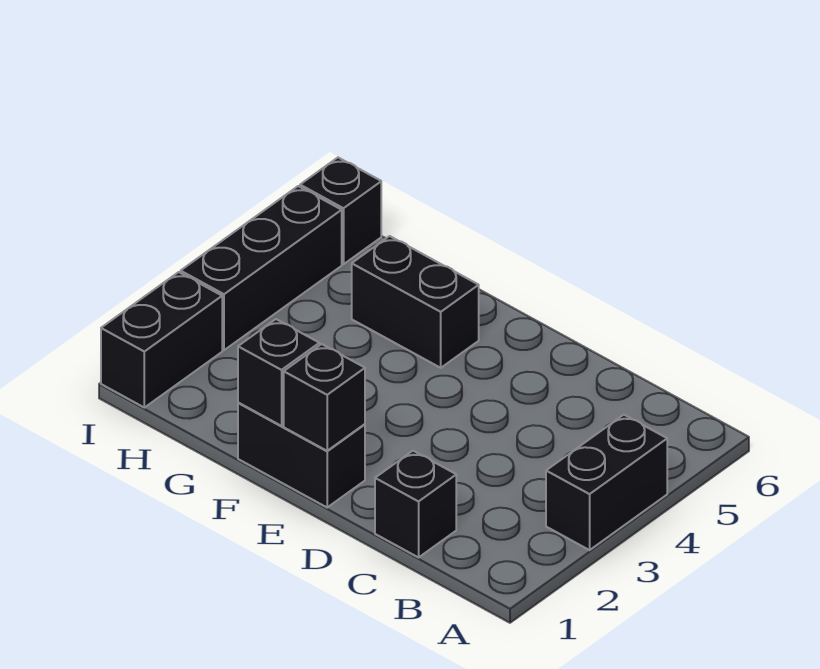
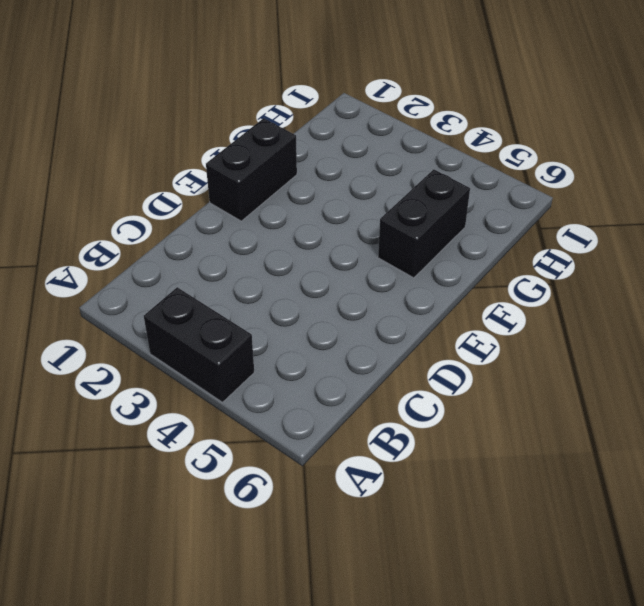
none -> black brick C1 level 1
none -> black brick I1:I2 level 1

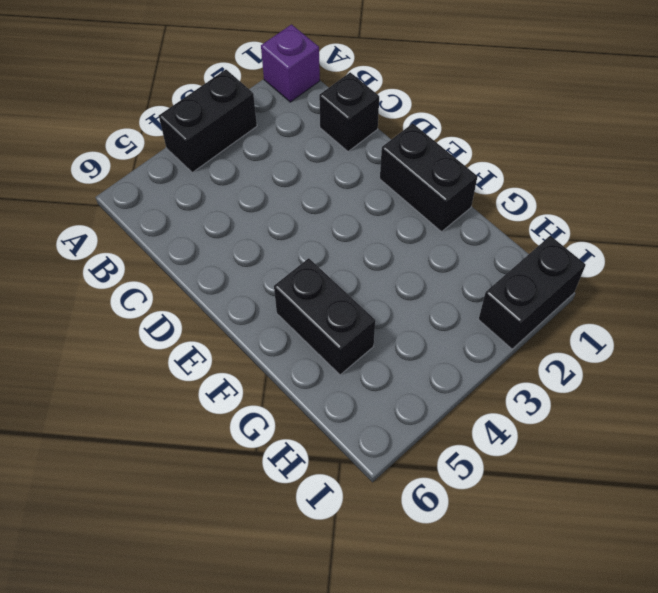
purple brick A1 level 1 -> none
none -> black brick I3:I5 level 1
none -> black brick I6 level 1

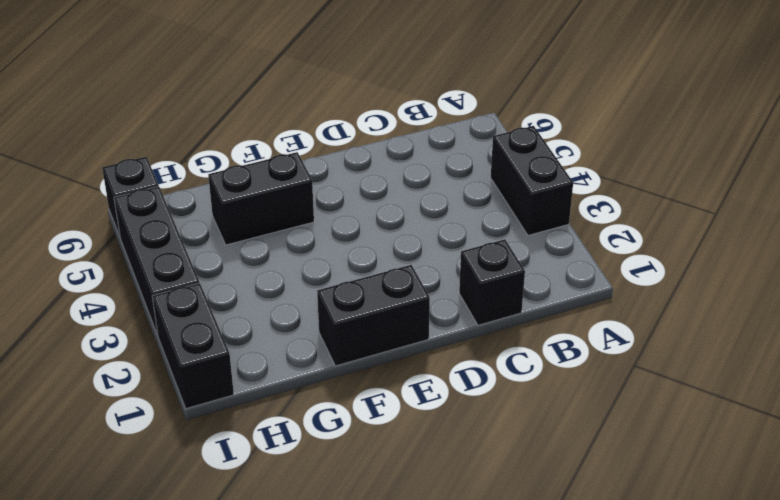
none -> black brick E1 level 2
none -> black brick F1 level 2

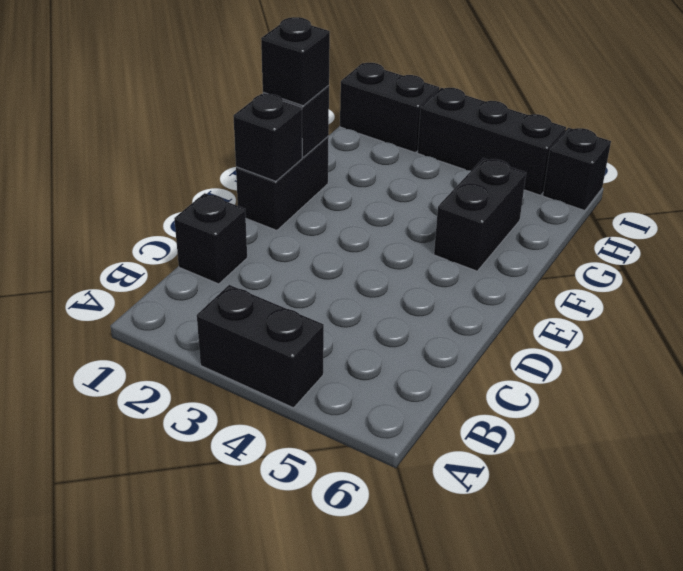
black brick F1 level 3 -> none

